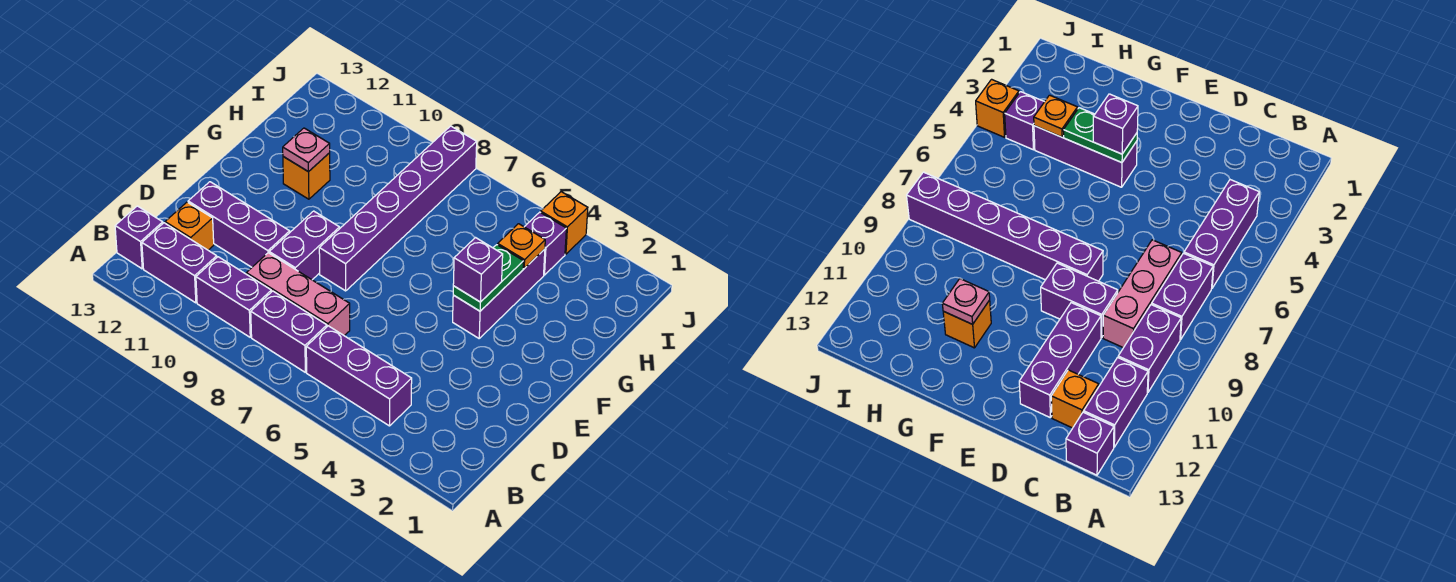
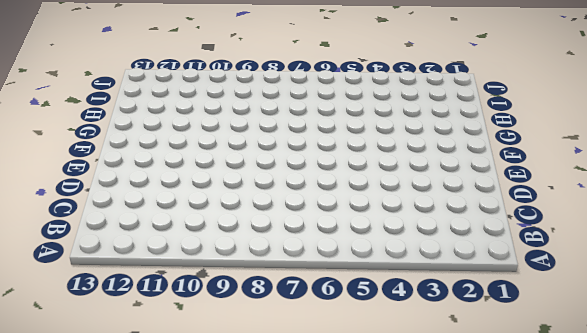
none -> purple brick B4:B6 level 1
none -> purple brick B7:B8 level 1
none -> purple brick B9:B10 level 1

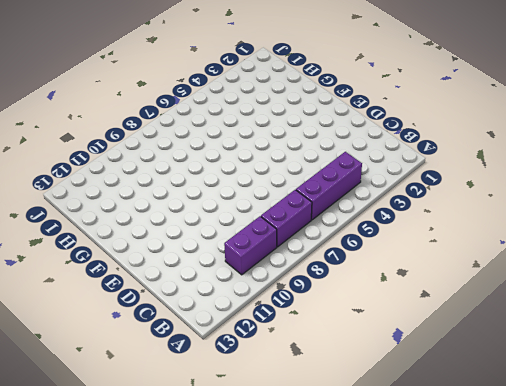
none -> purple brick B11:B12 level 1
none -> purple brick B13 level 1
none -> pink brick C7:C9 level 1

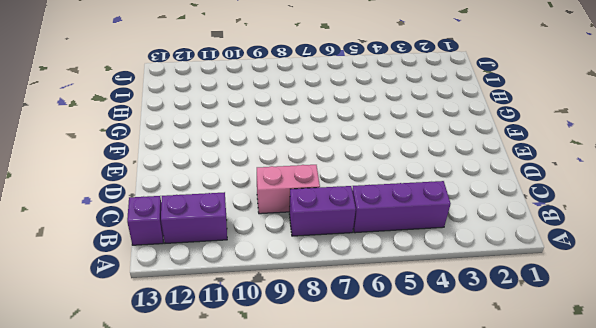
pink brick C8:C9 level 1 -> pink brick C7:C9 level 1
none -> purple brick B9:B10 level 1
none -> orange brick C12 level 1
none -> purple brick D9:E9 level 1

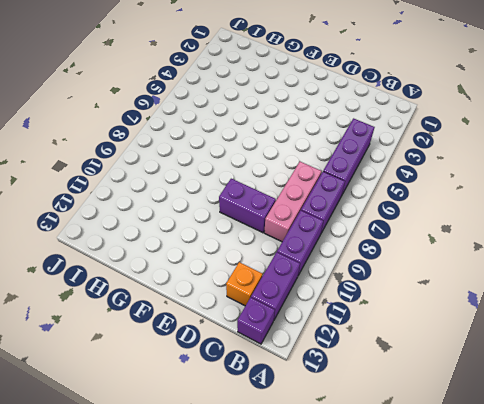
none -> purple brick D10:D12 level 1
none -> purple brick E8:J8 level 1
none -> purple brick F4:H4 level 1

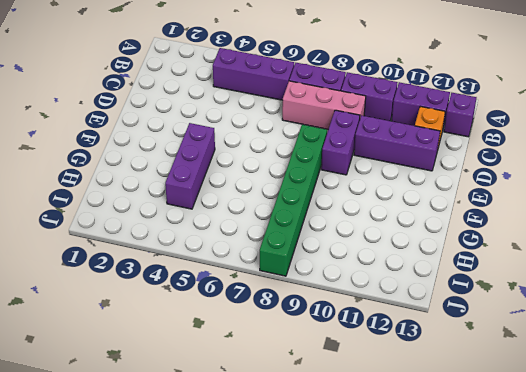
green brick E8:J8 level 1 -> purple brick E8:J8 level 1
none -> orange brick G11 level 1
none -> purple brick I4 level 1
none -> orange brick J4 level 1

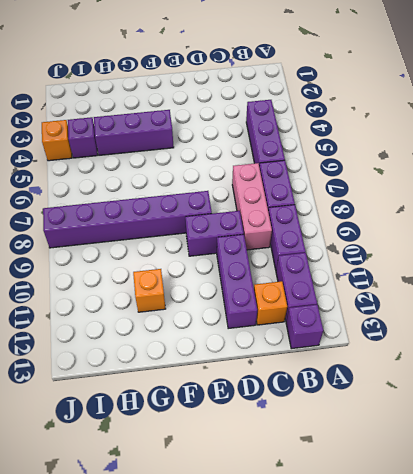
none -> green plate F4:G4 level 2
none -> pink plate G11 level 2
none -> orange plate H4 level 2

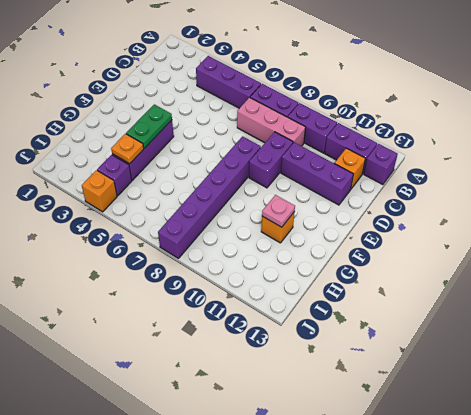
none -> purple brick F4 level 3

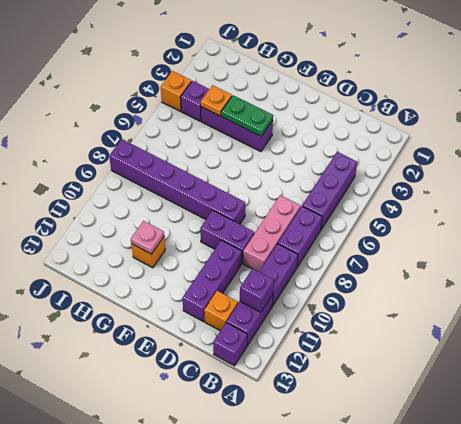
purple brick B11 level 2 -> purple brick F4 level 3

